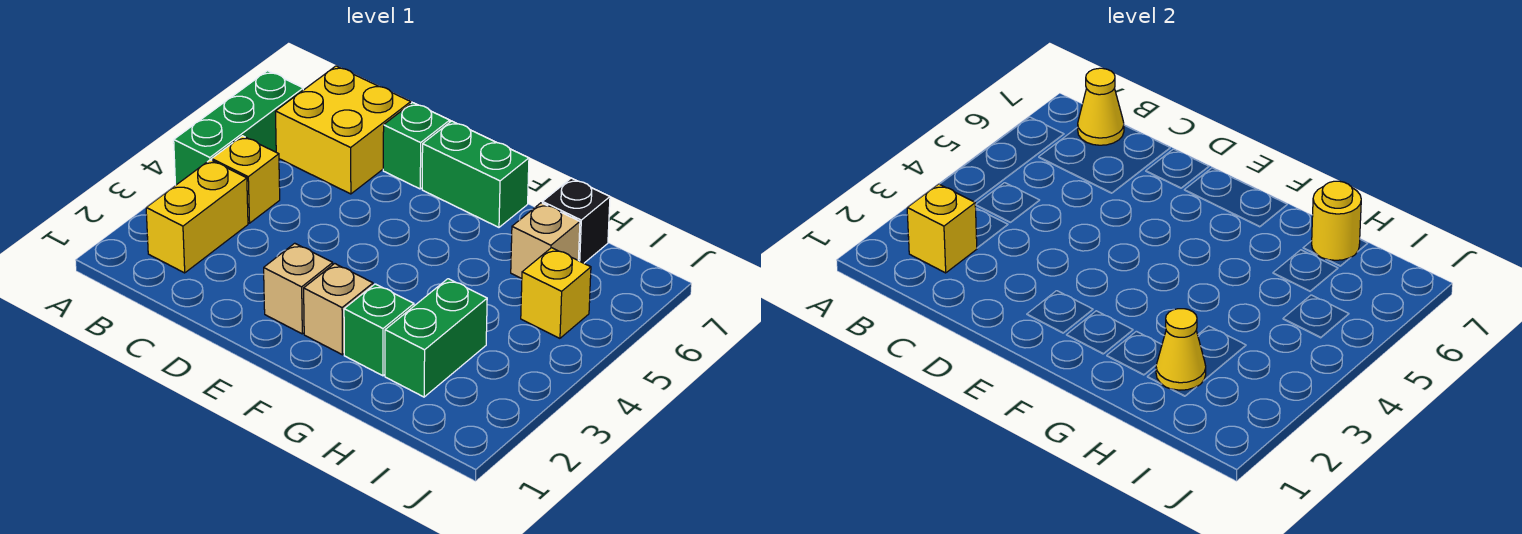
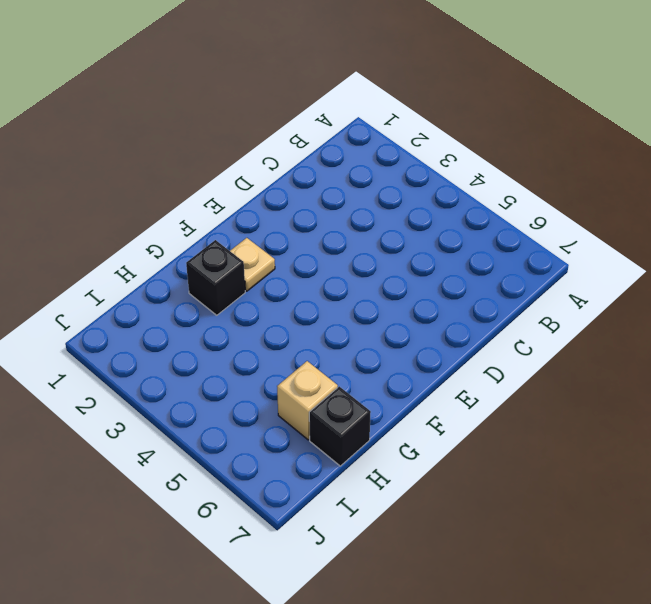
tan plate F2 level 1 -> tan brick F2 level 1
black brick G2 level 1 -> green brick G2 level 1
none -> green brick A4:A6 level 1
none -> yellow brick B2:B3 level 1
none -> yellow brick B4 level 1

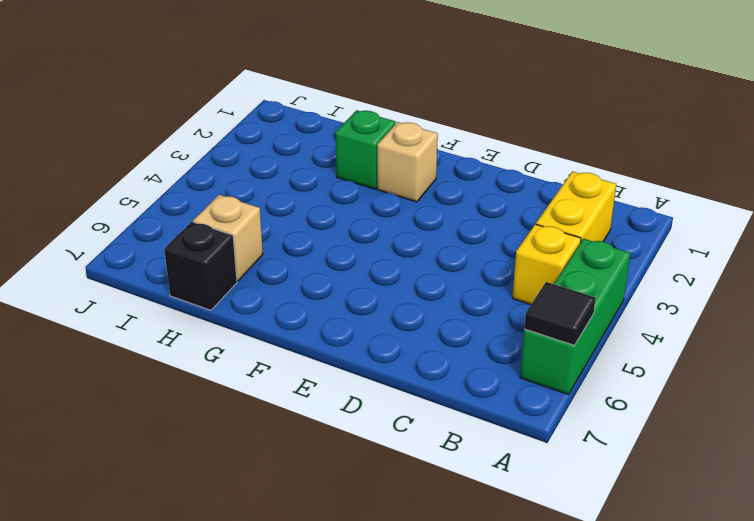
black tile A6 level 2 -> none
none -> yellow brick B6:C7 level 1
none -> green brick D7 level 1
none -> tan brick E2 level 1

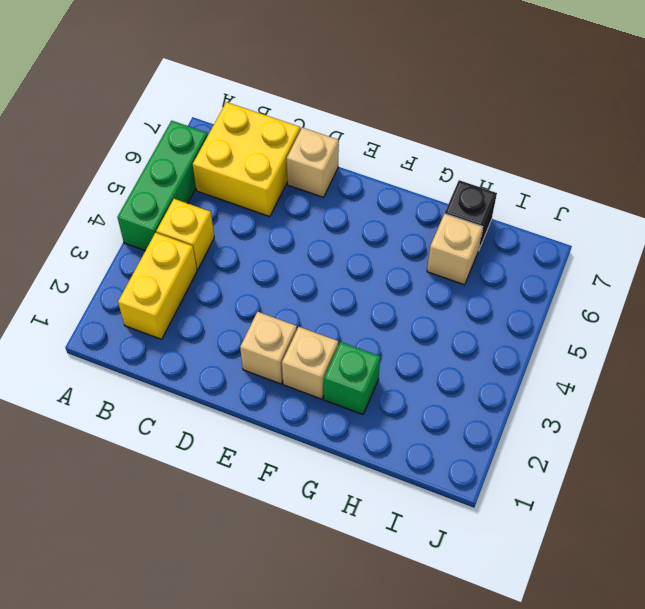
tan brick D7 level 1 -> green brick D7 level 1
none -> green brick E7:F7 level 1
none -> green brick H2:H3 level 1
none -> yellow brick I5 level 1

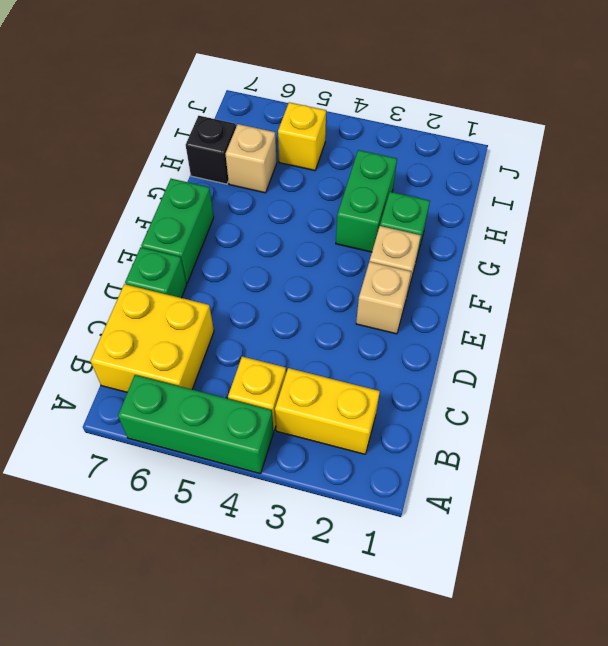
green brick G3:H3 level 1 -> green brick H2:H3 level 1
none -> yellow brick B2 level 2
none -> yellow cone B7 level 2
none -> yellow cone H2 level 2

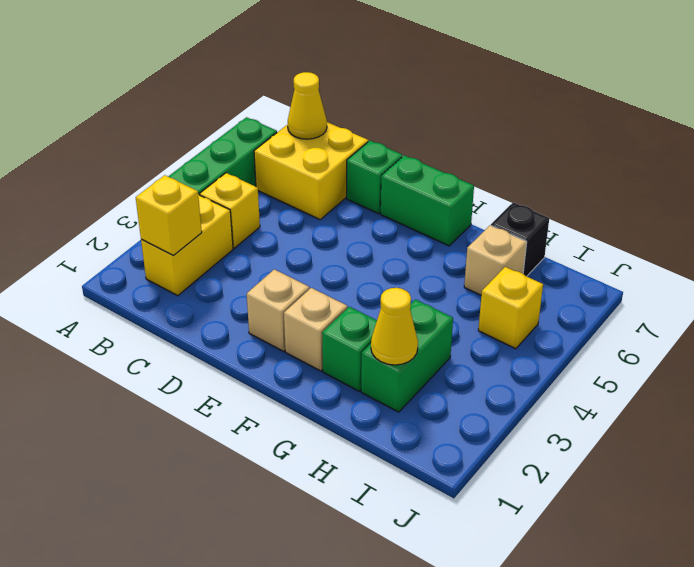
none -> yellow round brick H7 level 2

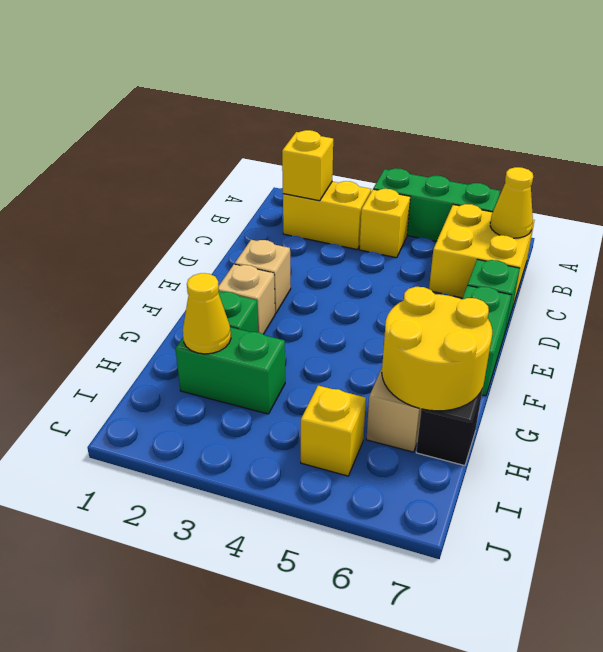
yellow round brick G6:H7 level 2 -> yellow round brick H7 level 2

